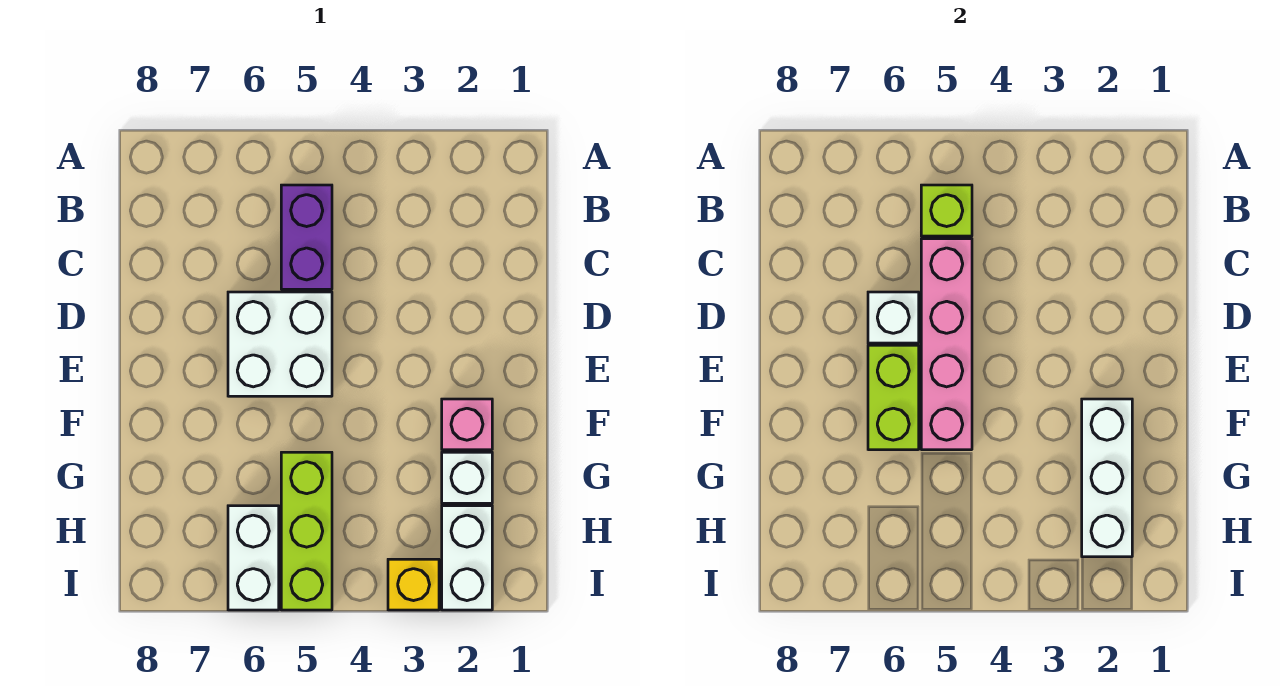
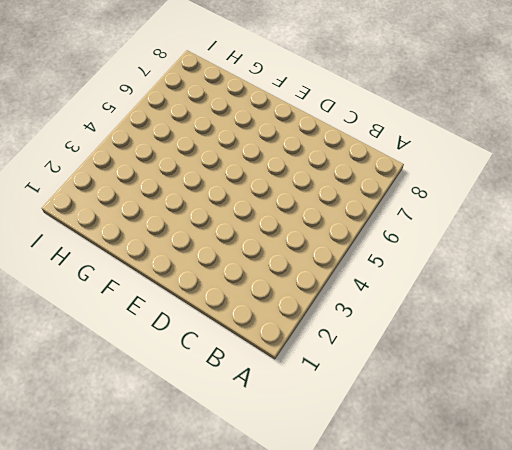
none -> purple brick B5:C5 level 1
none -> white brick D5:E6 level 1
none -> pink brick F2 level 1

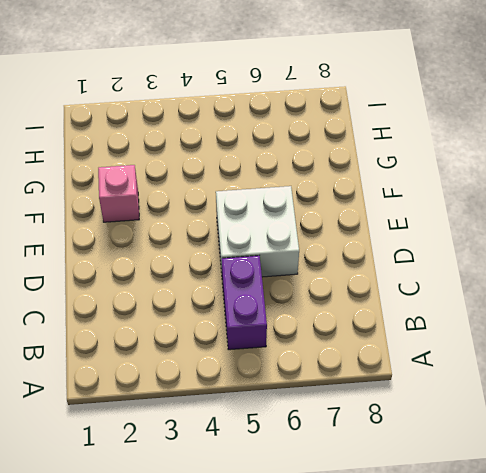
none -> white brick G2 level 1
none -> lime brick G5:I5 level 1
none -> white brick H2:I2 level 1

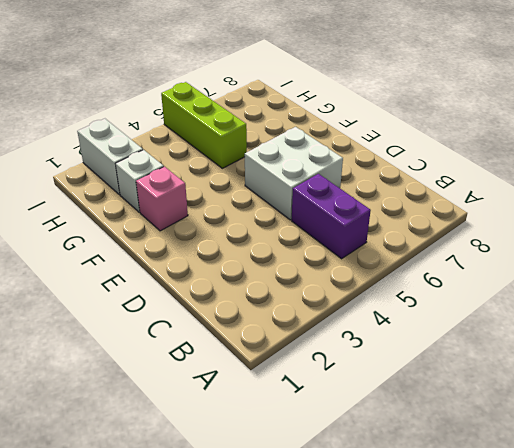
none -> white brick H6:I6 level 1
none -> yellow brick I3 level 1
none -> lime brick B5 level 2

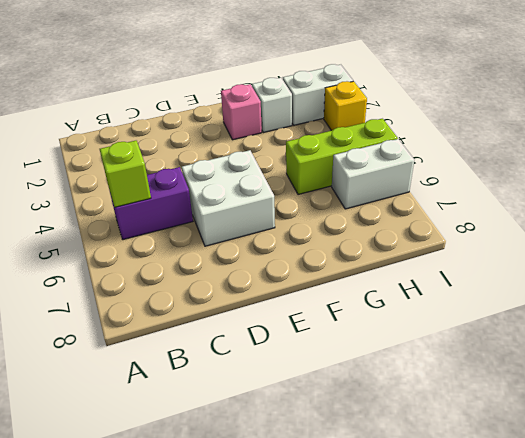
none -> pink brick C5:F5 level 2
none -> white brick D6 level 2
none -> lime brick E6:F6 level 2

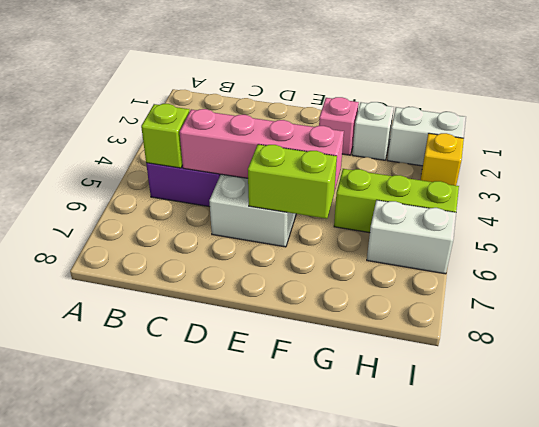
none -> white brick D6 level 2
none -> white brick F2:H2 level 2

